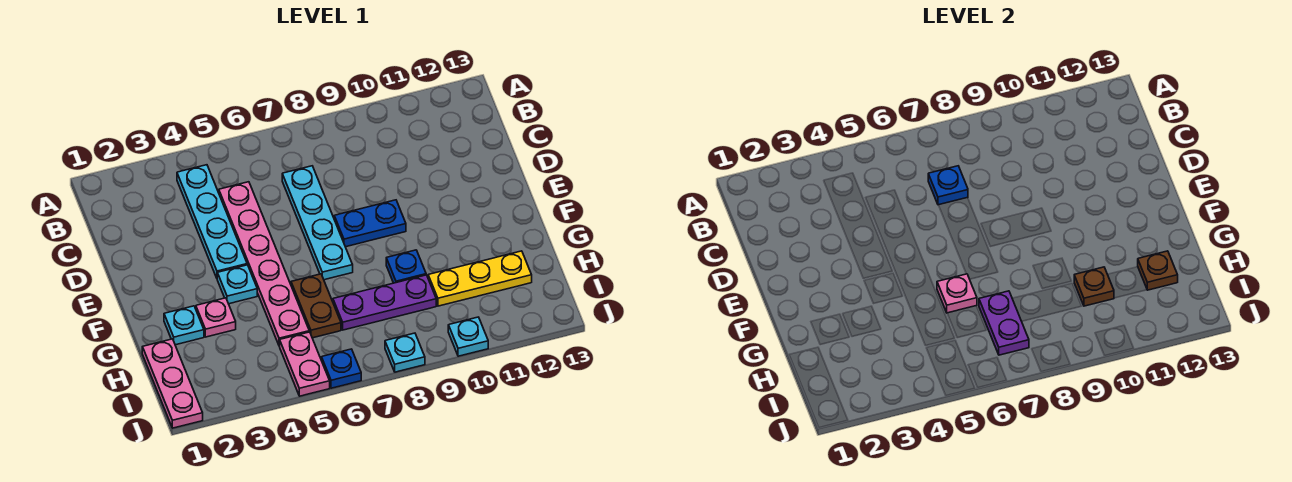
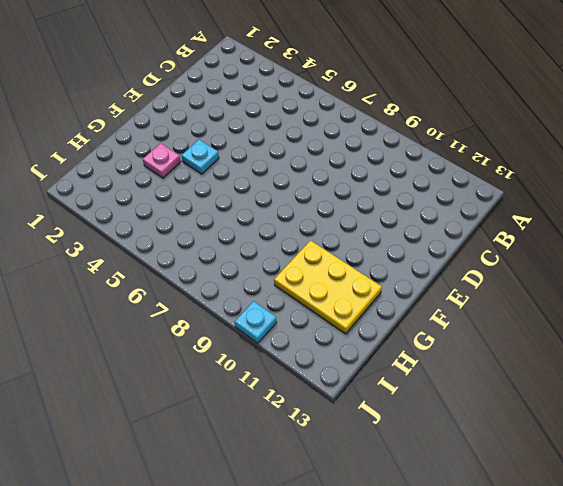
yellow plate G10:H12 level 1 -> yellow plate H10:H12 level 1
none -> cyan plate B4:E4 level 1
none -> pink plate C5:H5 level 1
none -> cyan plate C7:F7 level 1

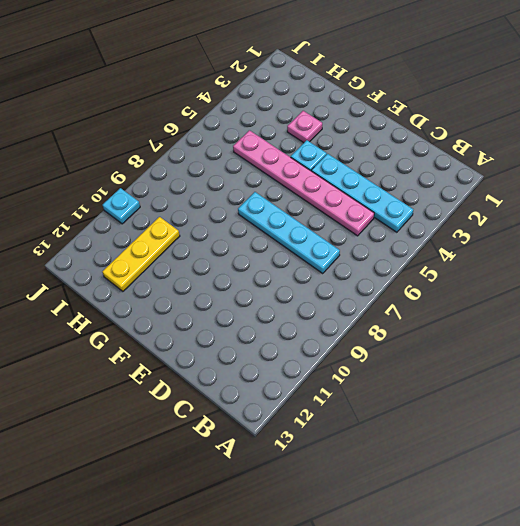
none -> blue plate E8:E9 level 1
none -> cyan plate G2 level 1
none -> brown plate G6:H6 level 1

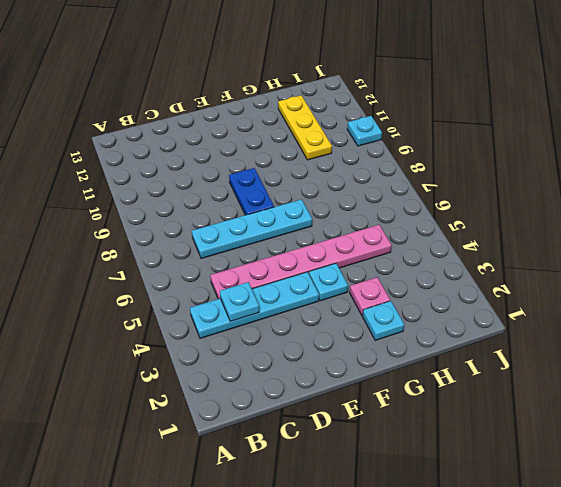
cyan plate C4 level 2 -> cyan plate J8 level 1
none -> brown plate G6:H6 level 1
none -> blue plate G9 level 1
none -> pink plate H1:J1 level 1

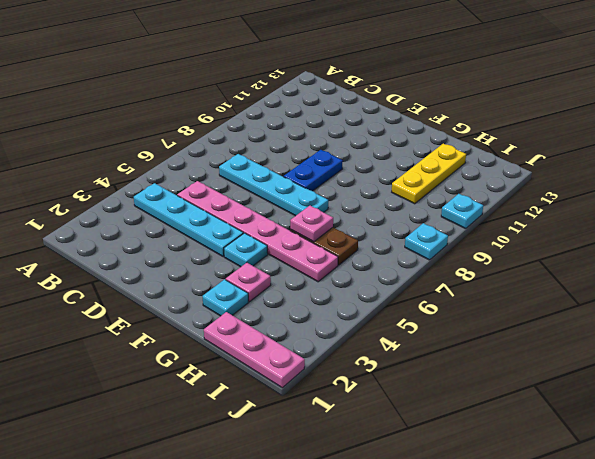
none -> blue plate G9 level 1
none -> purple plate H7:H9 level 1
none -> pink plate I5:J5 level 1

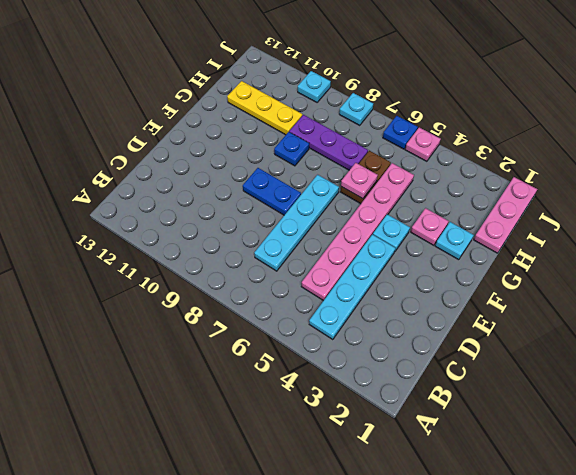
pink plate J5 level 1 -> pink plate I5:J5 level 1
none -> blue plate C7 level 2
none -> purple plate H7:I7 level 2
none -> brown plate H10 level 2

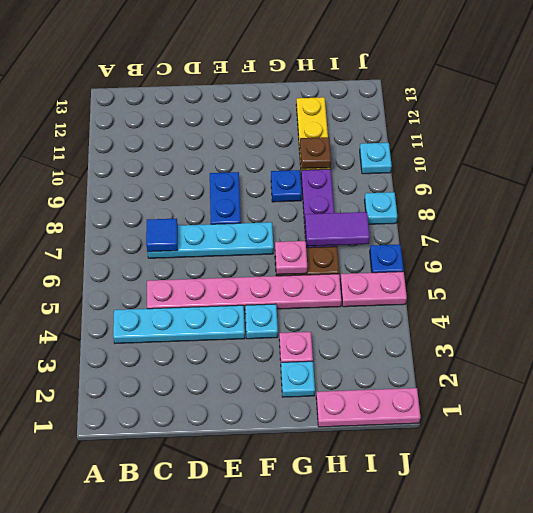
blue tile C7 level 2 -> blue plate C7 level 2
purple tile H7:I7 level 2 -> purple plate H7:I7 level 2
none -> brown plate H12 level 2

